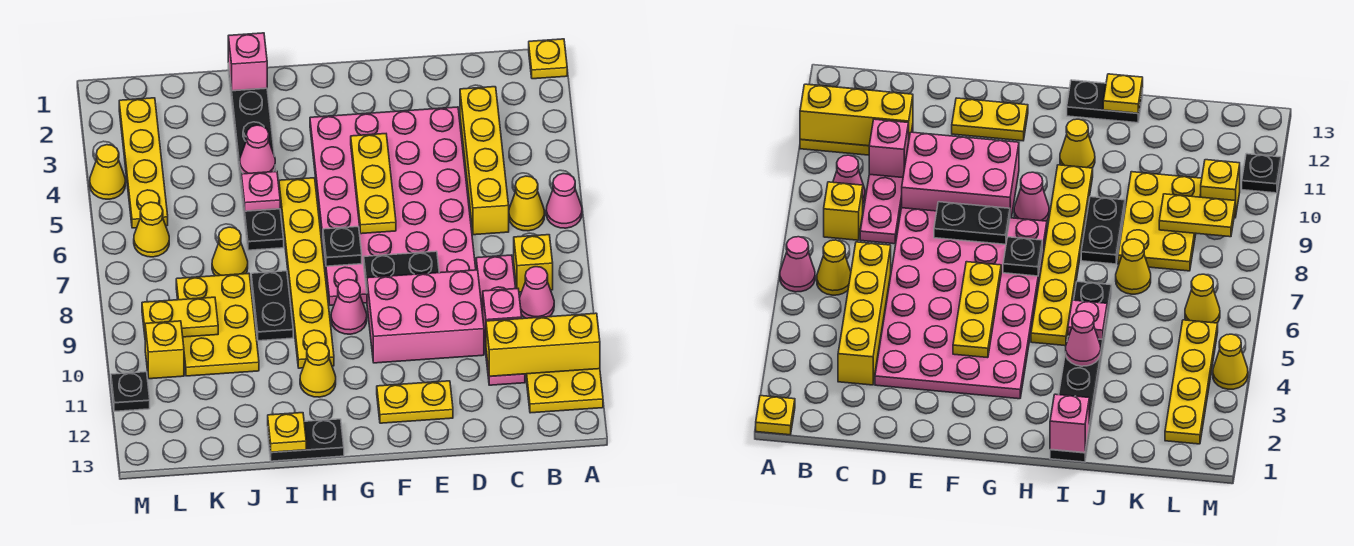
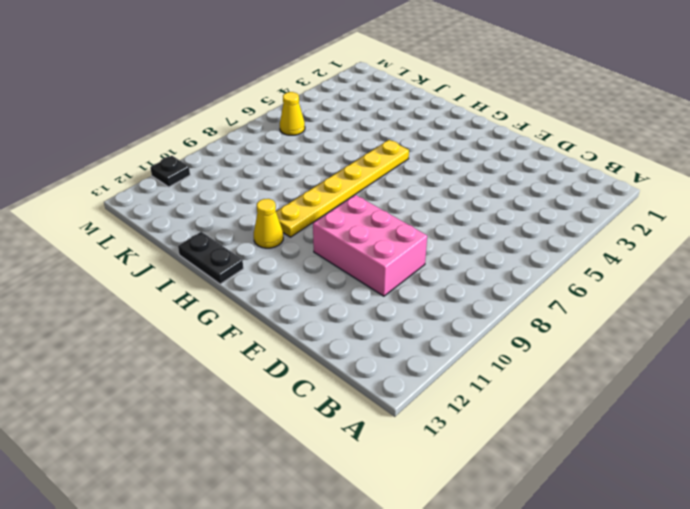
none -> yellow plate A1 level 1
none -> pink cone A6 level 1
none -> yellow plate A11:B12 level 1
none -> yellow cone B6 level 1

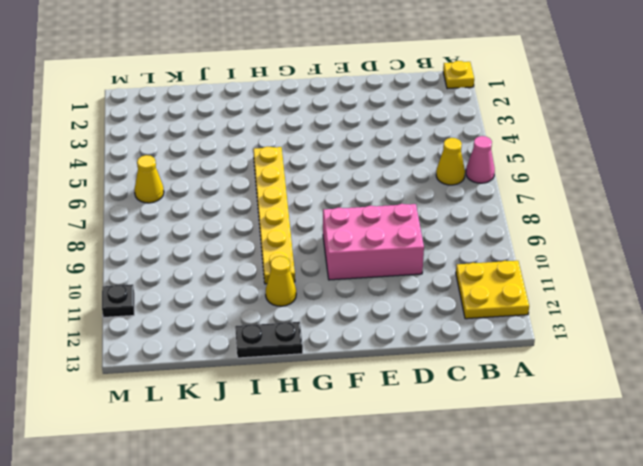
none -> yellow brick B8 level 1
none -> pink cone B9 level 1
none -> yellow brick C3:C6 level 1
none -> pink plate C8:C11 level 1

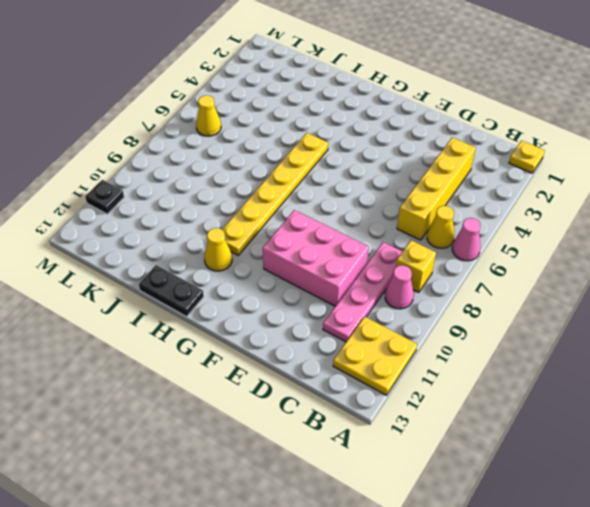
none -> pink plate D3:G8 level 1
none -> yellow plate E12:F12 level 1
none -> pink cone G9 level 1
none -> black plate I1:I6 level 1

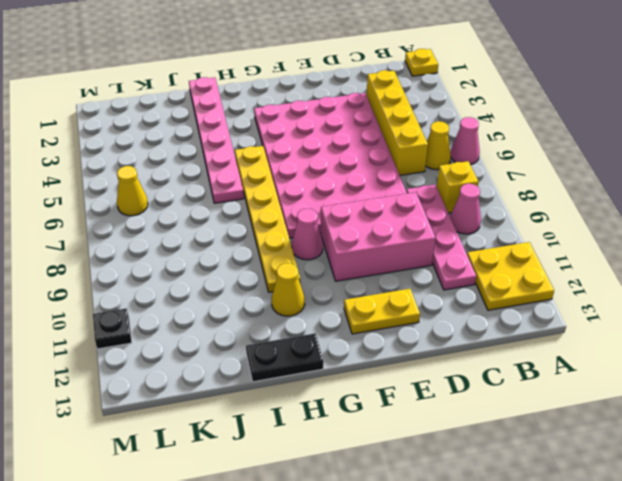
pink plate I1:I6 level 1 -> black plate I1:I6 level 1
none -> black plate I8:I9 level 1
none -> yellow cone J7 level 1
none -> yellow plate J8:K10 level 1
none -> yellow plate L2:L5 level 1

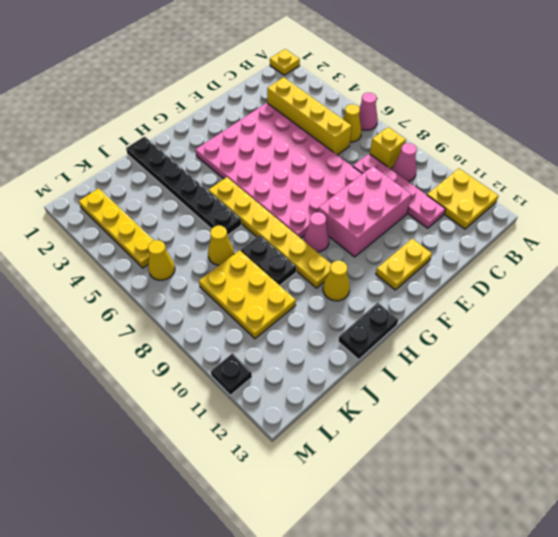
none -> yellow brick L10 level 1
none -> yellow cone M4 level 1
none -> yellow brick A11:C11 level 2
none -> pink brick C10 level 2

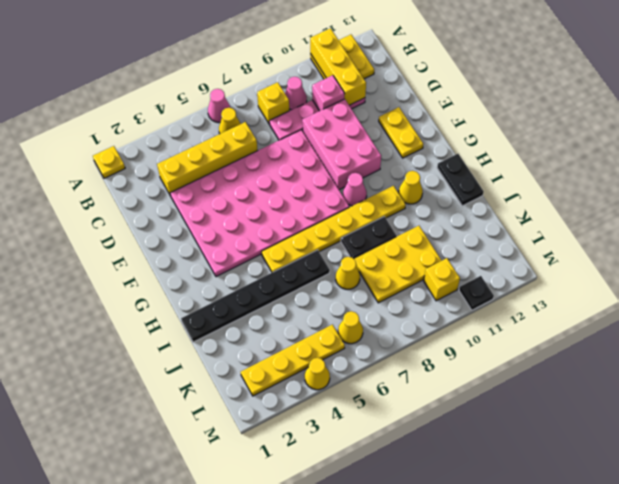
none -> black plate E8:F8 level 2
none -> yellow plate F4:F6 level 2
none -> black plate G7 level 2
none -> pink brick I1 level 2

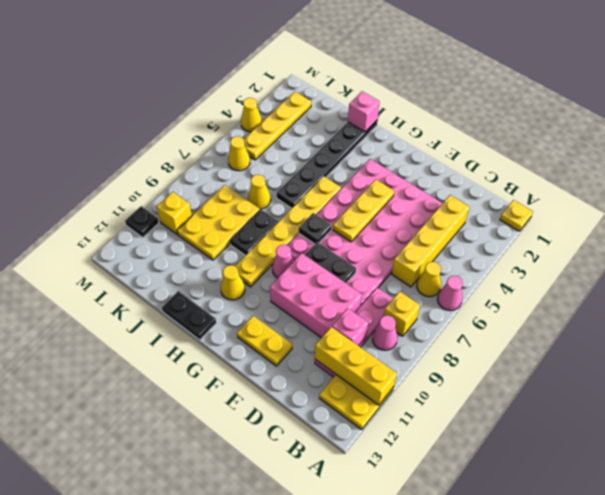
none -> pink cone I4 level 2
none -> pink plate I5 level 2
none -> yellow plate I13 level 2
none -> yellow plate K9:L9 level 2

